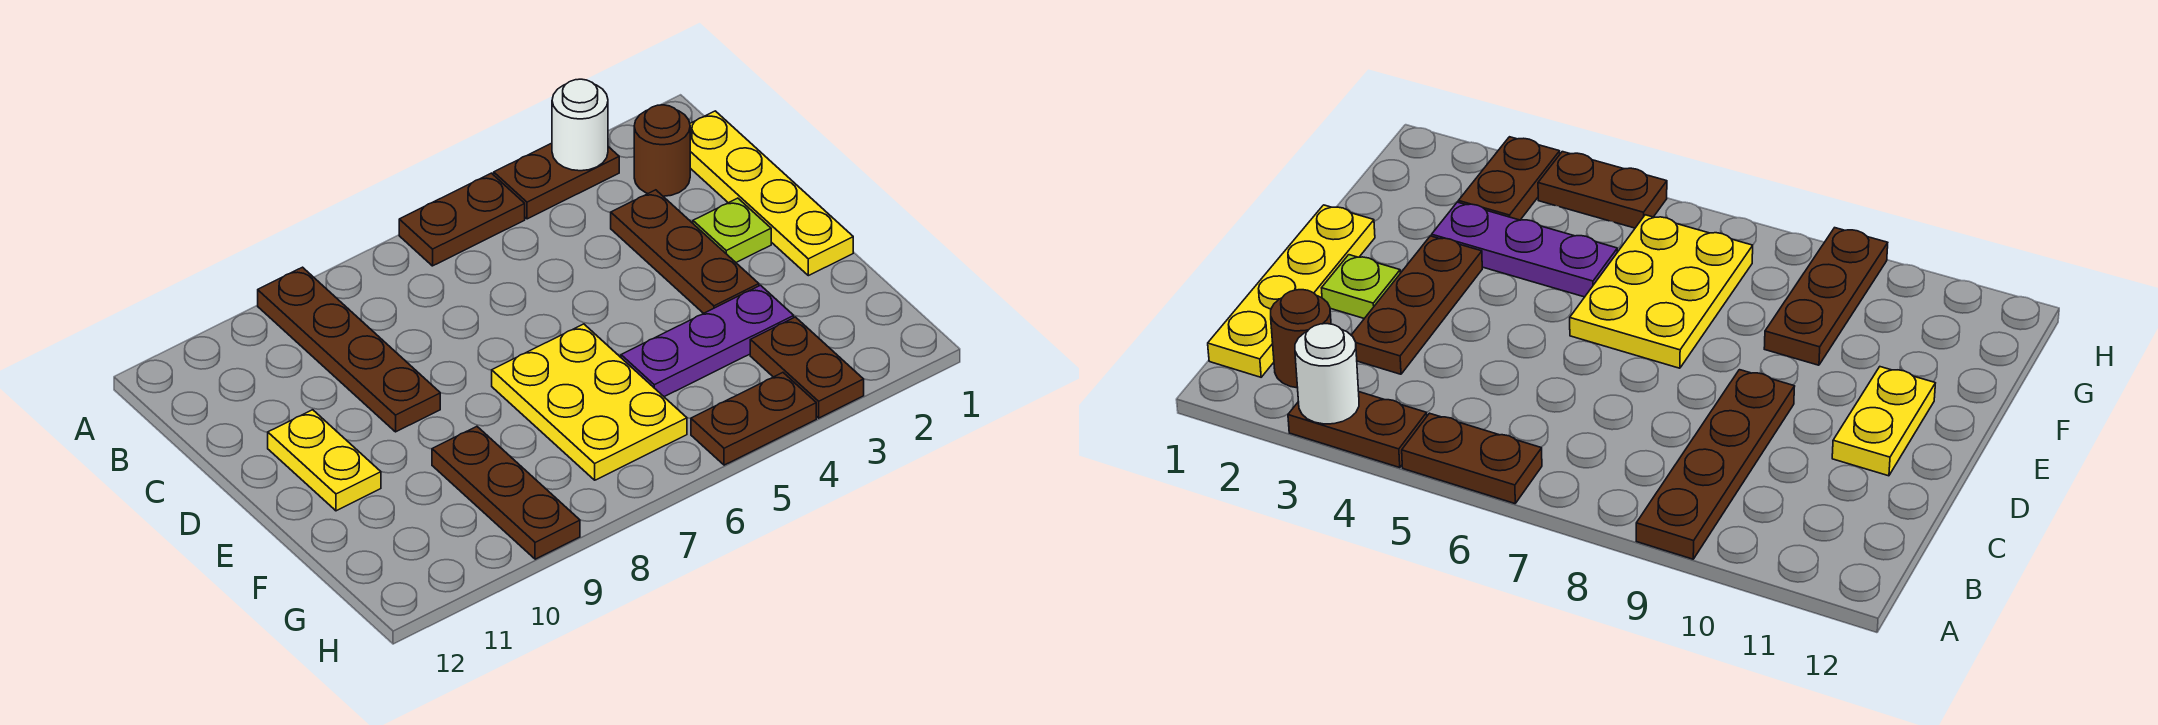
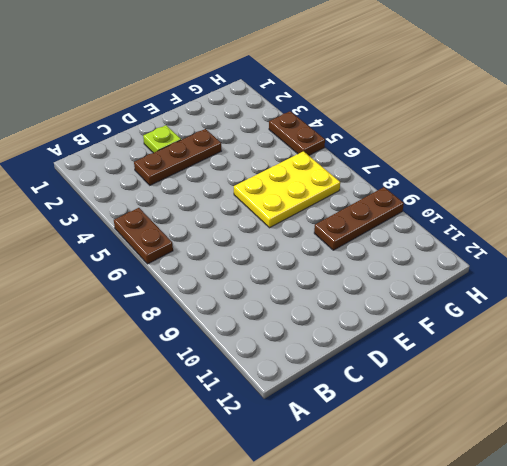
none -> brown plate A3:A4 level 1
none -> brown plate A9:D9 level 1
none -> yellow plate B1:E1 level 1

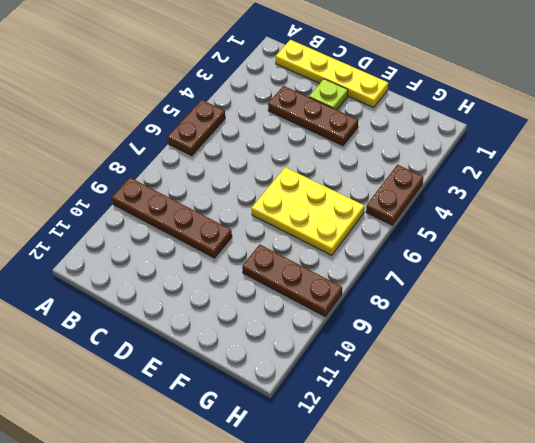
none -> brown plate A3:A4 level 1
none -> brown round brick B2 level 1
none -> yellow plate D11:E11 level 1

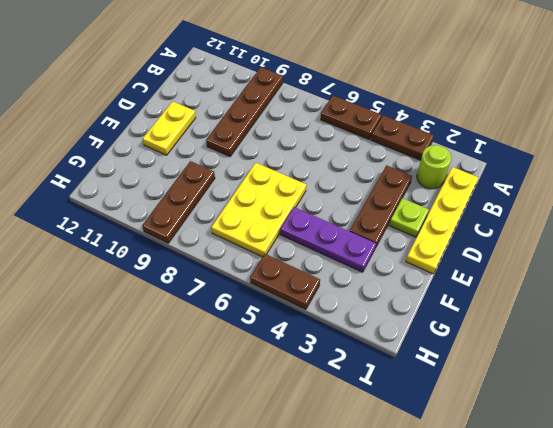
lime round brick B2 level 1 -> brown round brick B2 level 1
none -> brown plate G3:H3 level 1
none -> white round brick A3 level 2

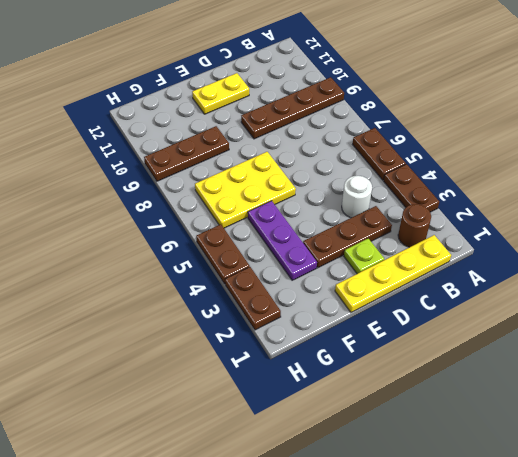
white round brick C4 level 1 -> white round brick A3 level 2
brown plate H2:H3 level 1 -> brown plate G3:H3 level 1

